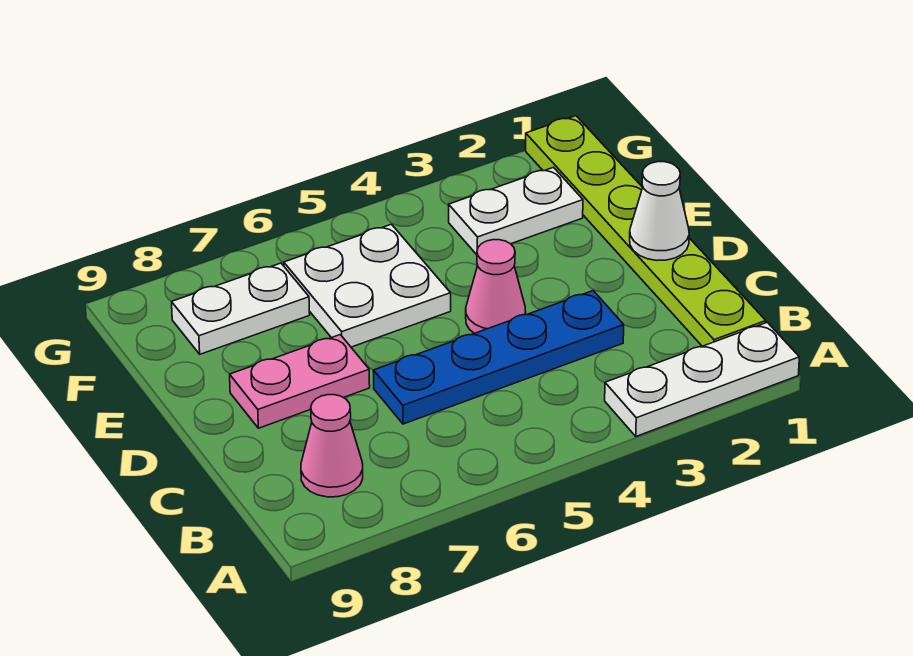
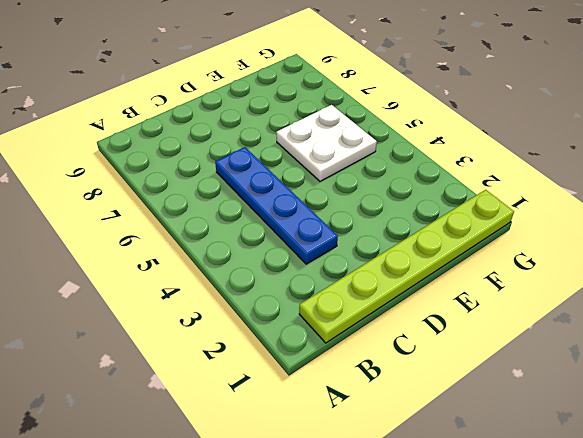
none -> white plate A1:A3 level 1
none -> pink cone B8 level 1

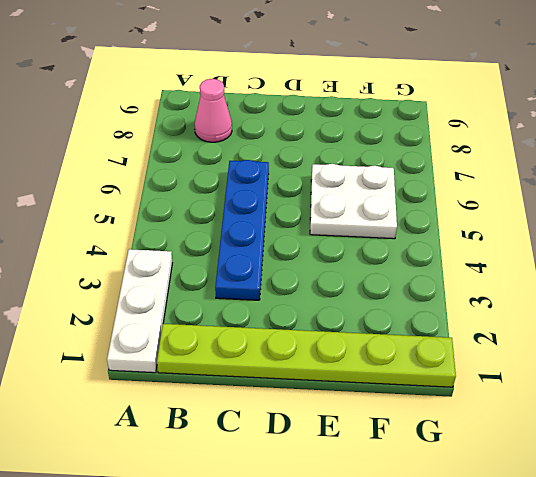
none -> pink cone D4 level 1
none -> pink plate D7:D8 level 1

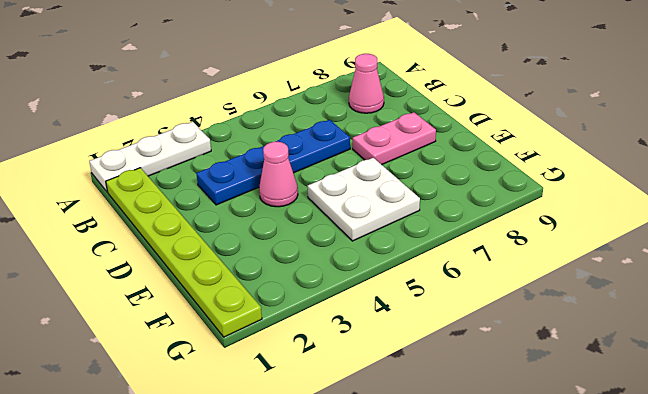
none -> white plate F2:F3 level 1
none -> white plate F7:F8 level 1

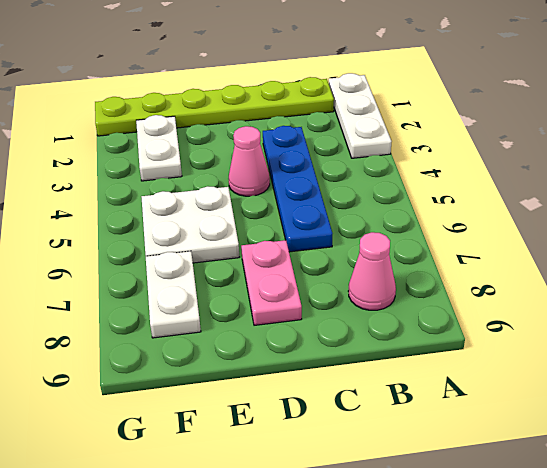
none -> white cone D1 level 2

